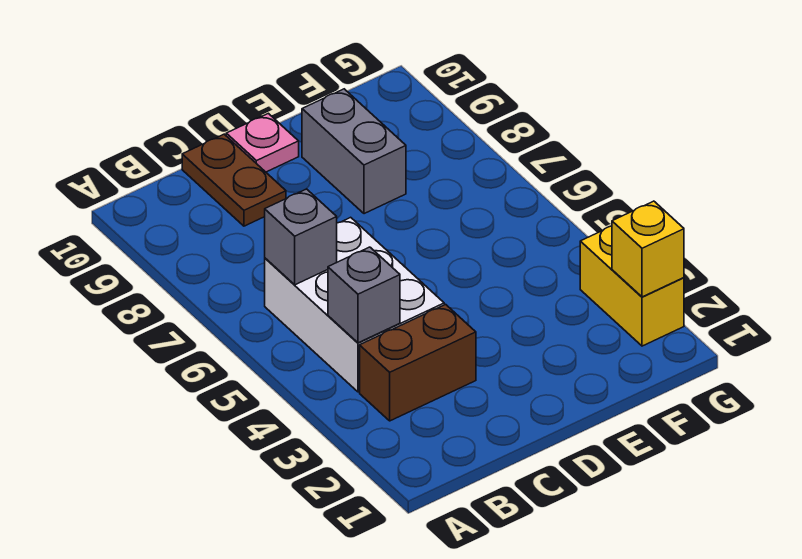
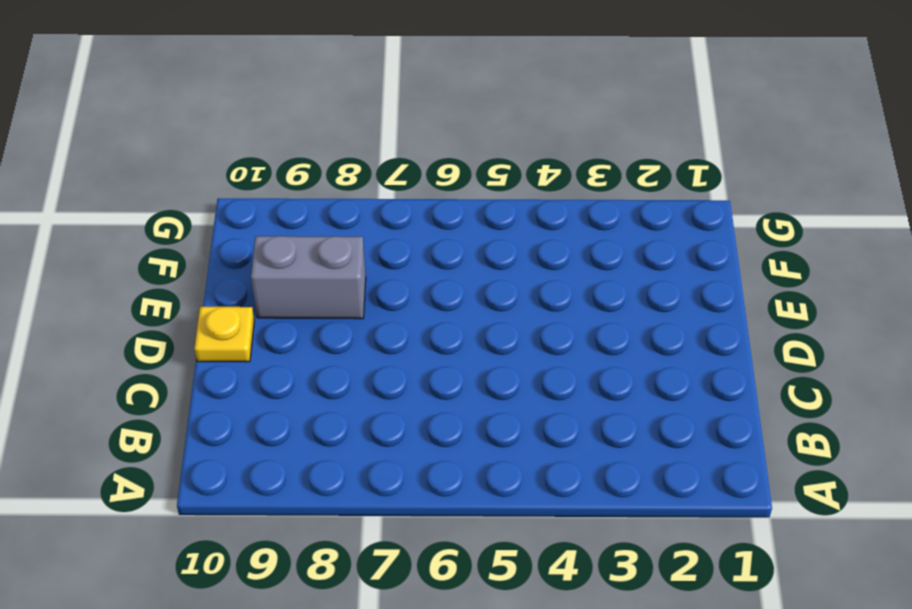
yellow plate D10 level 1 -> pink plate D10 level 1
none -> brown brick B3:C3 level 1
none -> white brick B4:C6 level 1

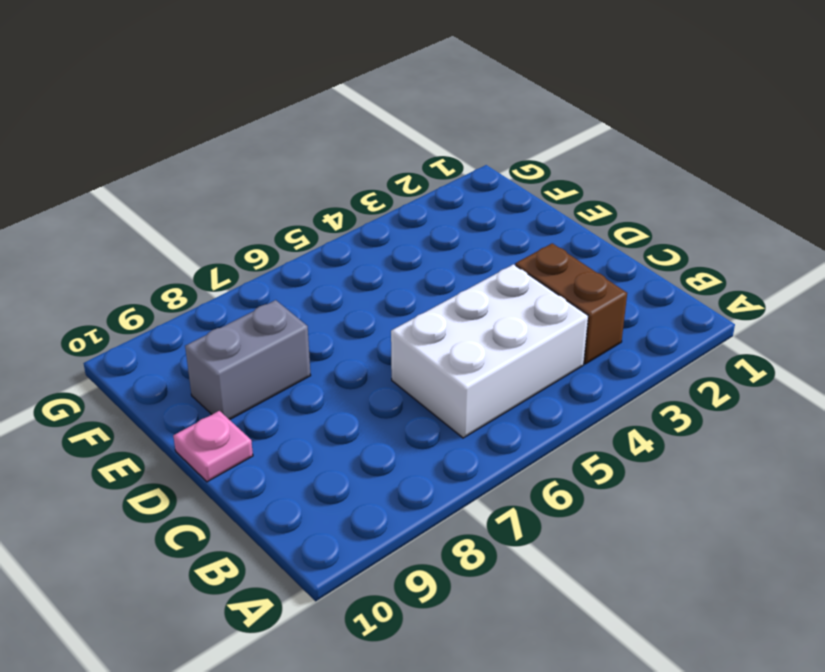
none -> brown plate C9:C10 level 1
none -> yellow brick G2:G3 level 1

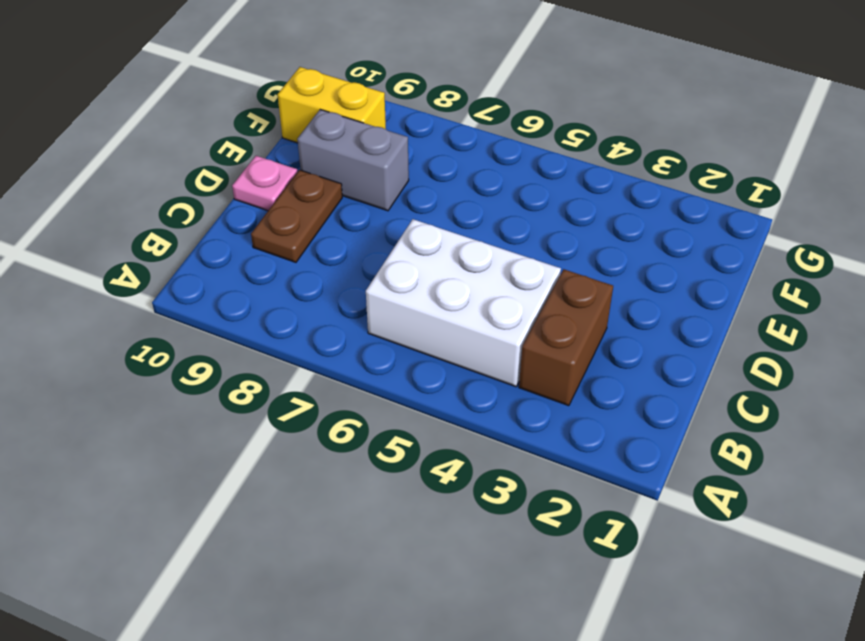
brown plate C9:D9 level 1 -> brown plate C9:C10 level 1
yellow brick F9:F10 level 1 -> yellow brick G2:G3 level 1
none -> grey brick B4 level 2
none -> grey brick B6 level 2

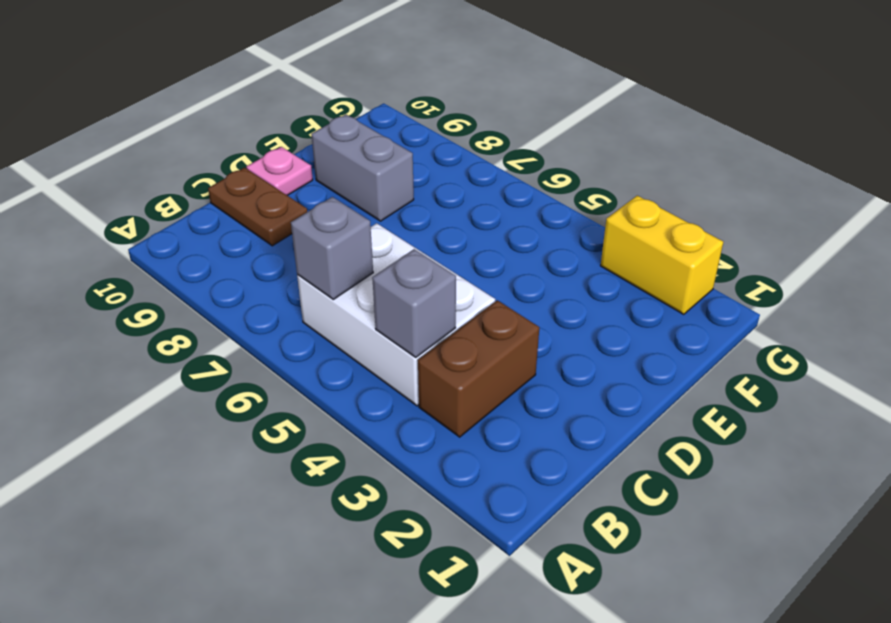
none -> yellow brick G2 level 2

